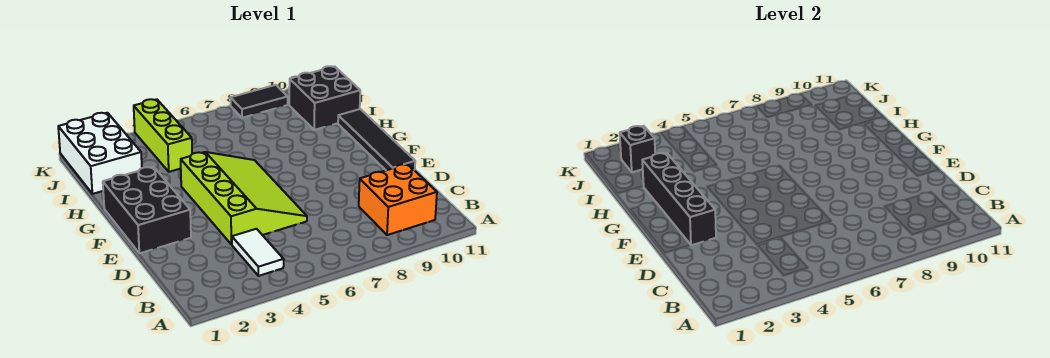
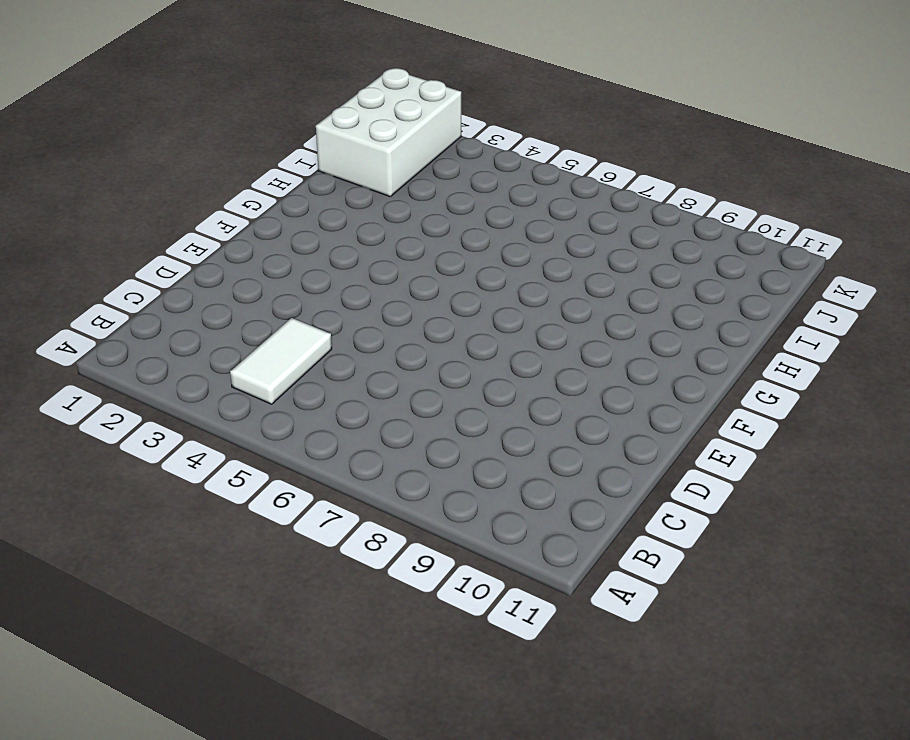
none -> orange brick B9:C10 level 1
none -> lime slope D4:G6 level 1 top 4

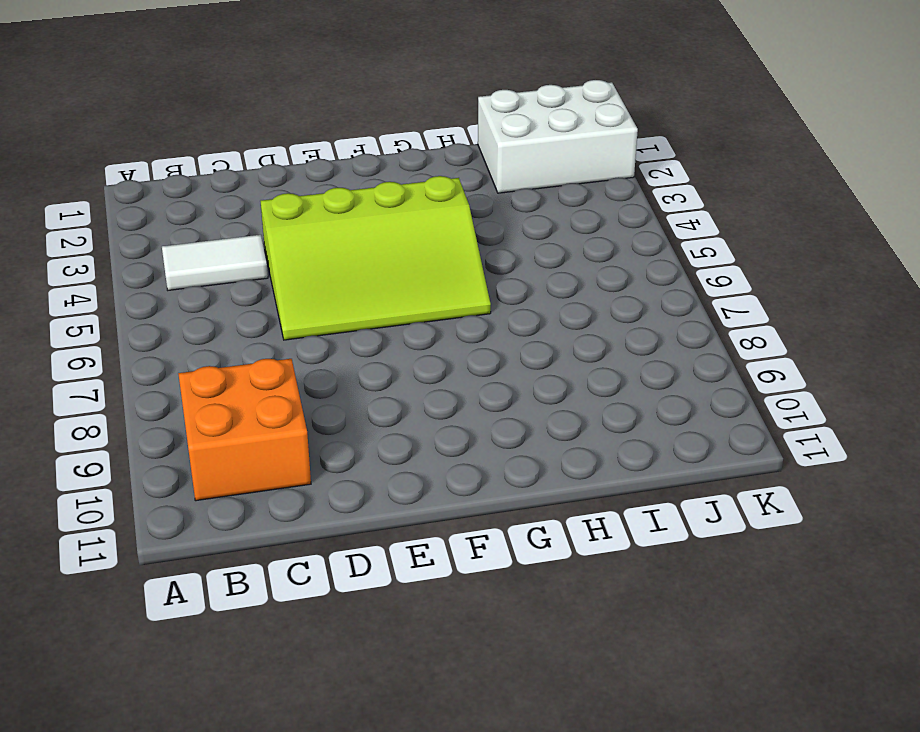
none -> black brick E1:G2 level 1
none -> black tile E11:H11 level 1

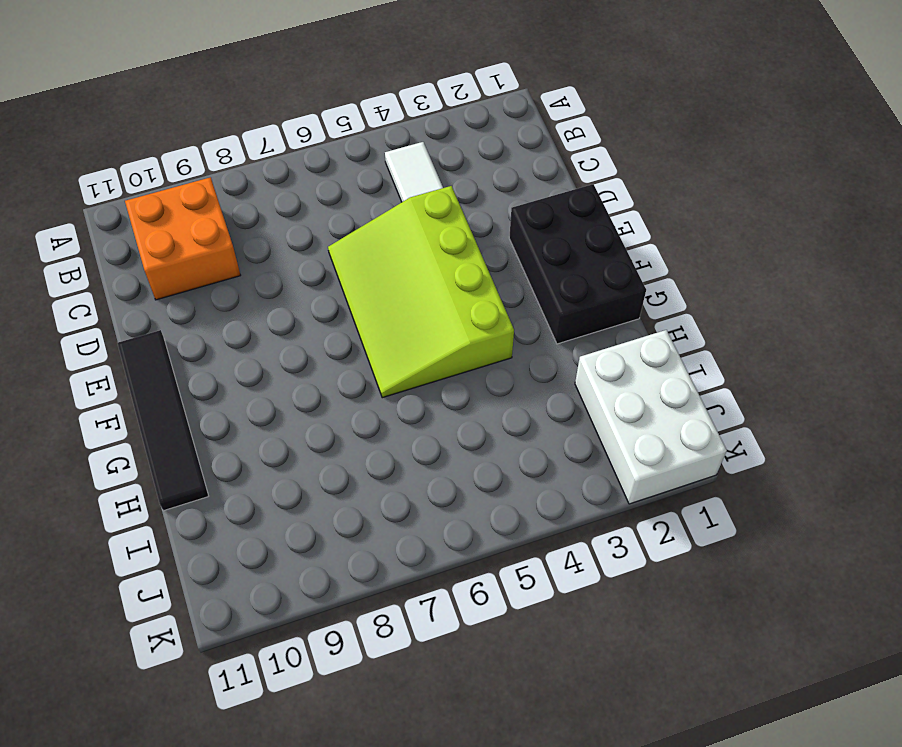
none -> lime brick I4:K4 level 1
none -> black brick I10:J11 level 1

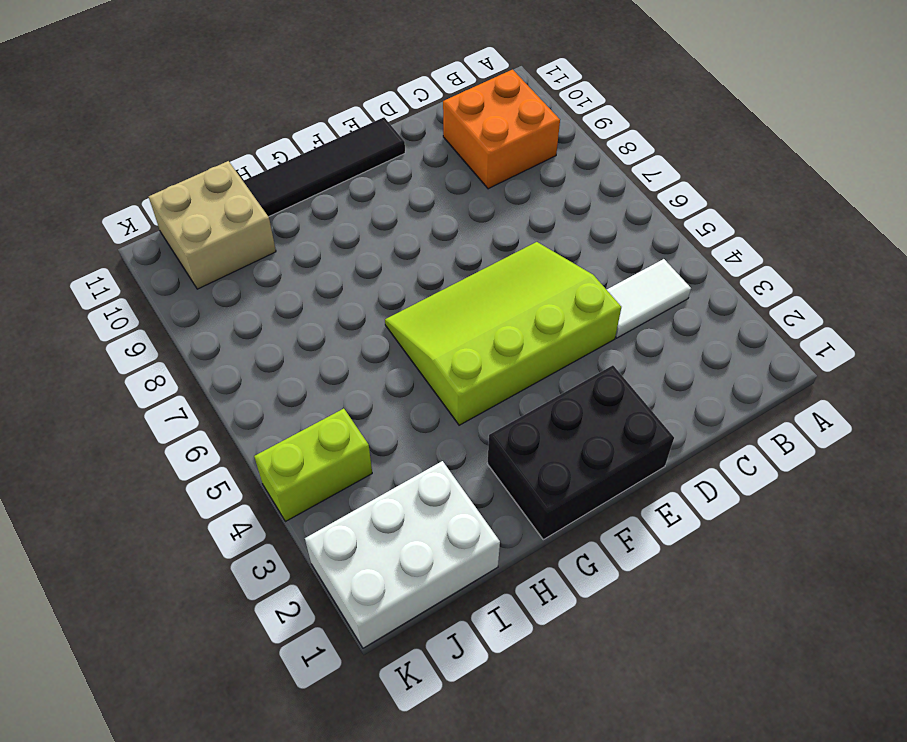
tan brick I10:J11 level 1 -> black brick I10:J11 level 1
lime brick J4:K4 level 1 -> lime brick I4:K4 level 1
none -> black tile K8:K9 level 1
none -> black brick E2:H2 level 2

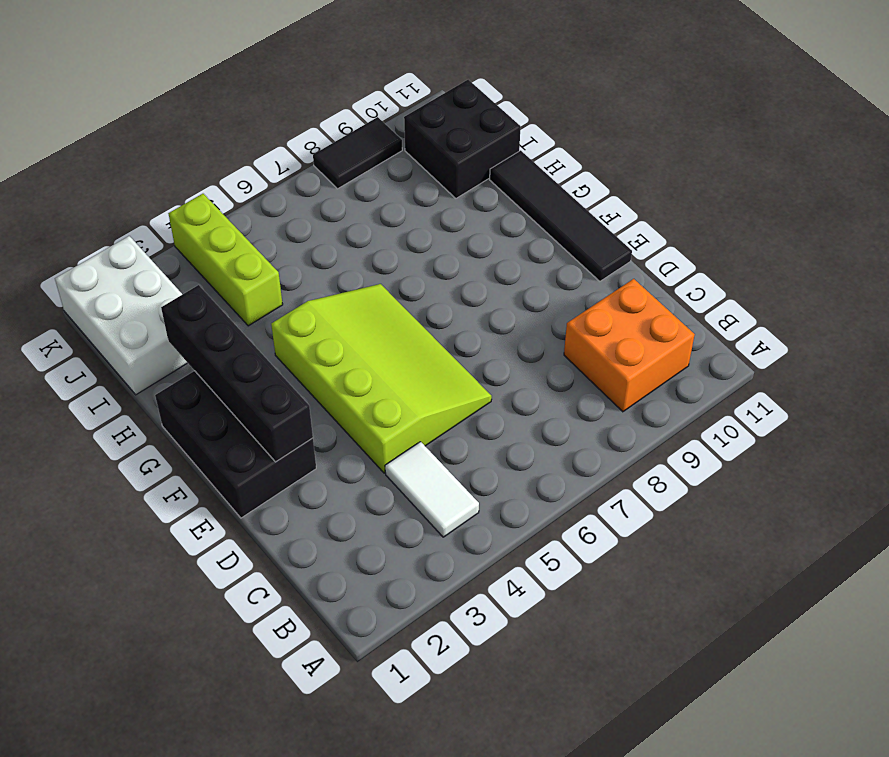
none -> black brick J2 level 2

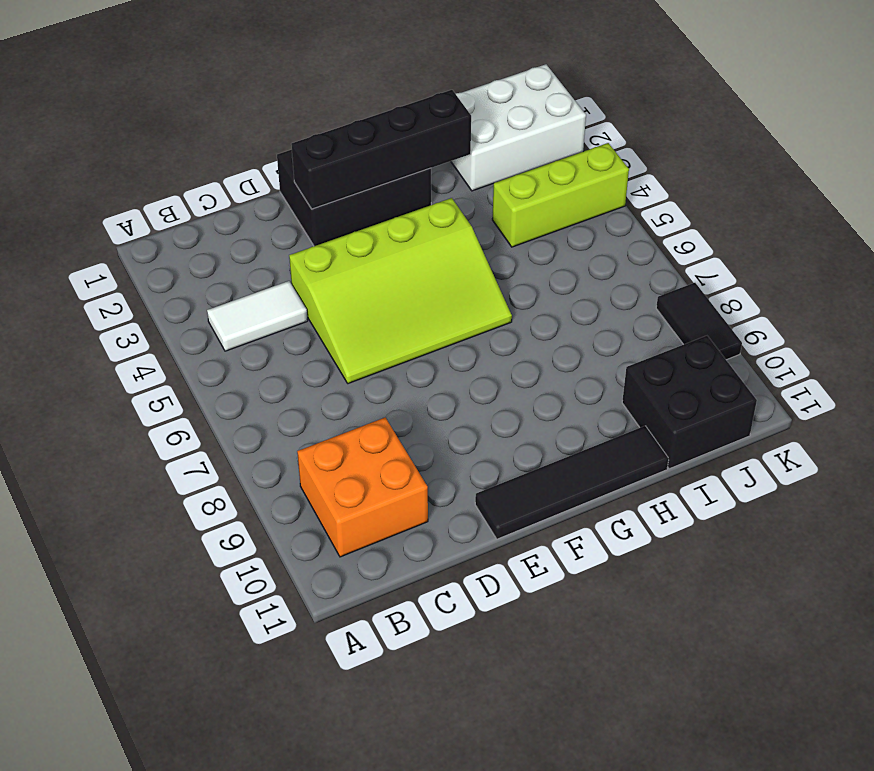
none -> black brick J2 level 2

